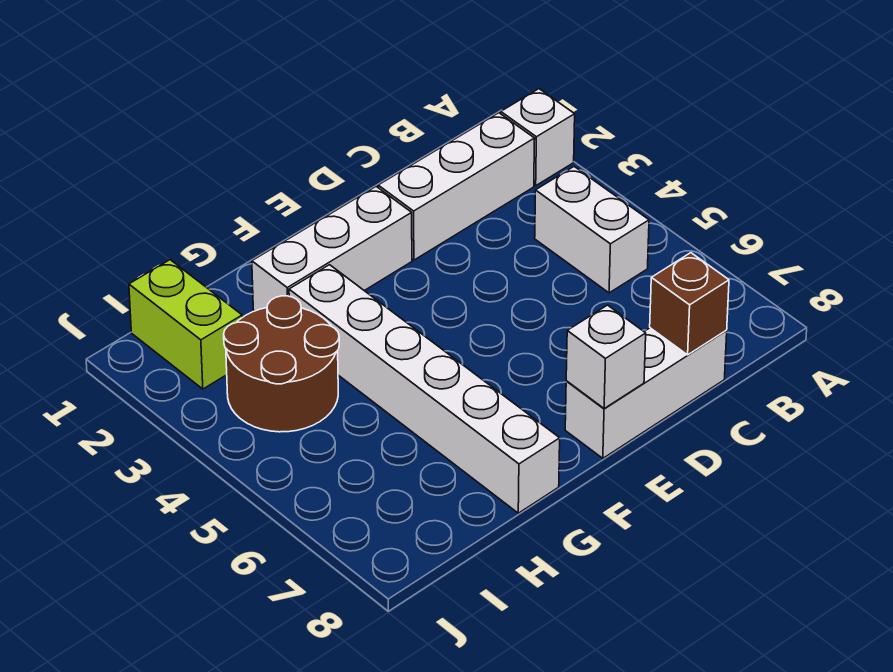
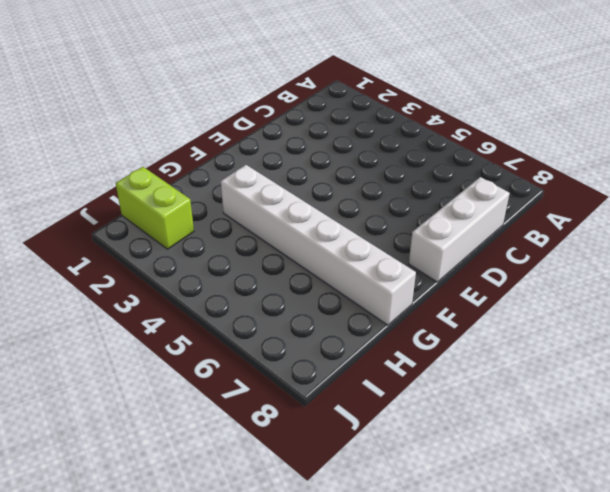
none -> white brick A2 level 1
none -> white brick B2:D2 level 1

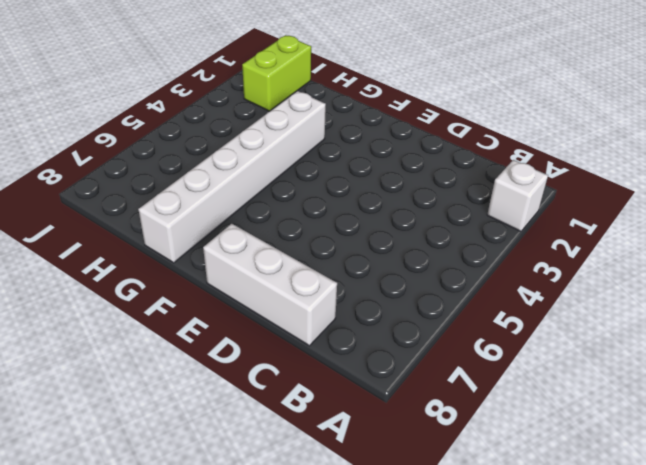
none -> white brick B2:D2 level 1
none -> white brick B4:B5 level 1

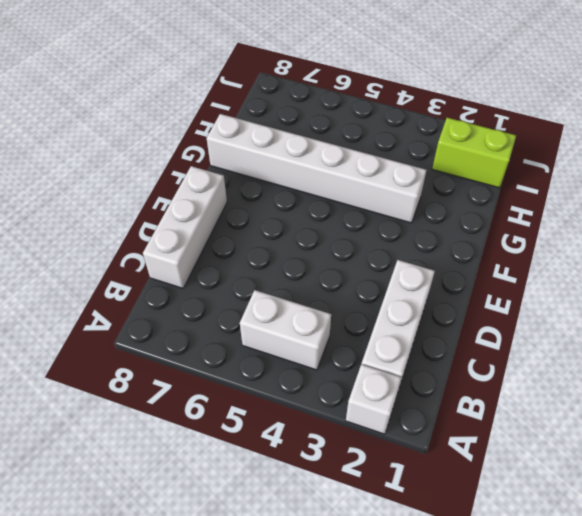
none -> white brick E2:G2 level 1
none -> brown round brick H3:I4 level 1

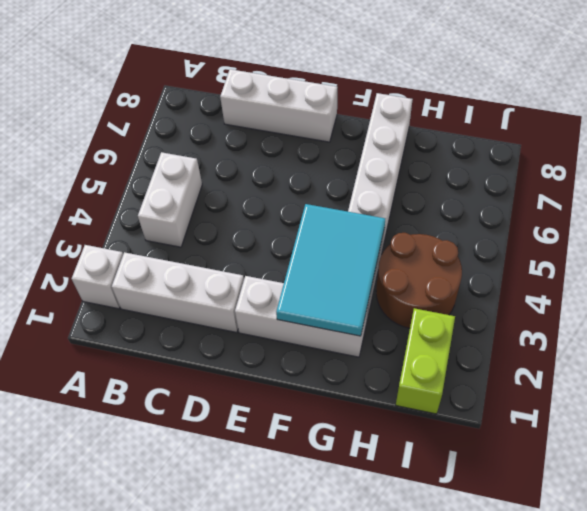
cyan tile F2:G4 level 2 -> none
none -> brown brick C8 level 2
none -> white brick E8 level 2

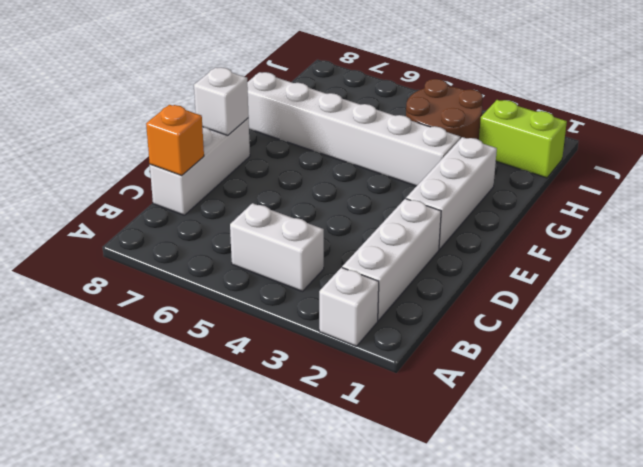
orange brick C8 level 2 -> brown brick C8 level 2

